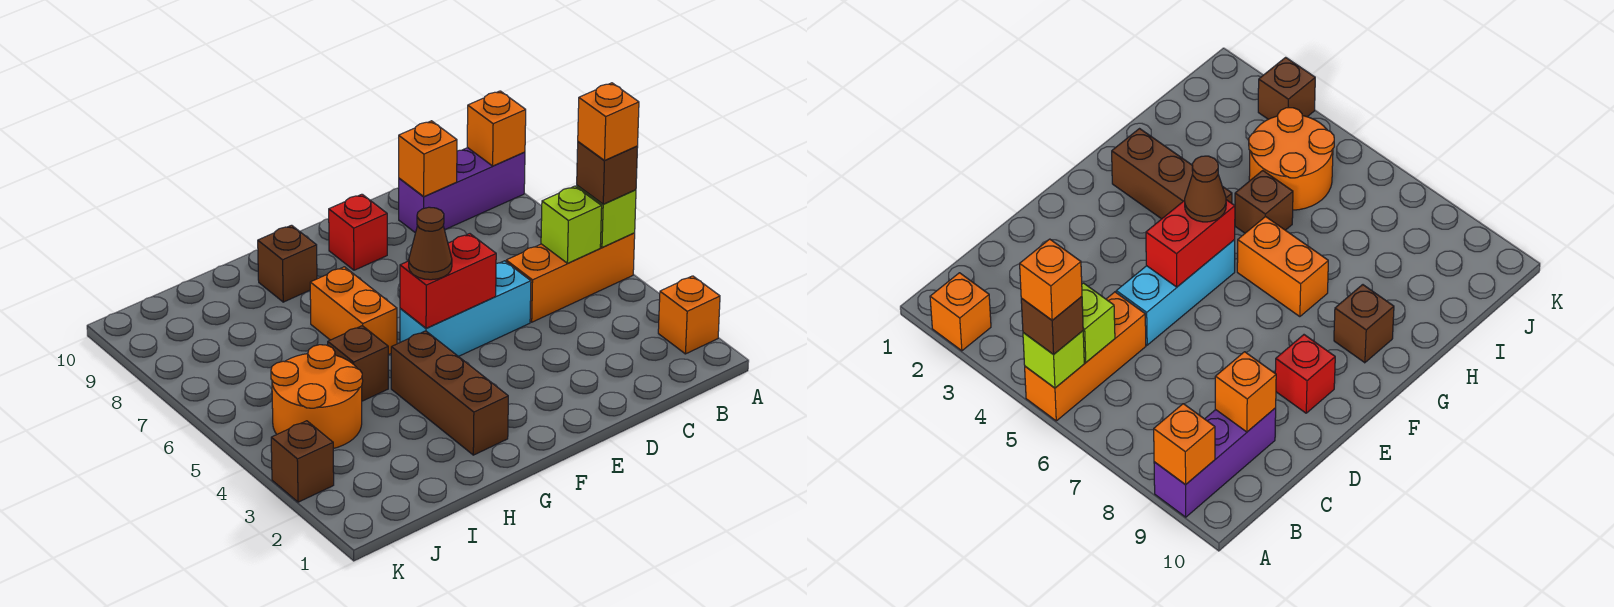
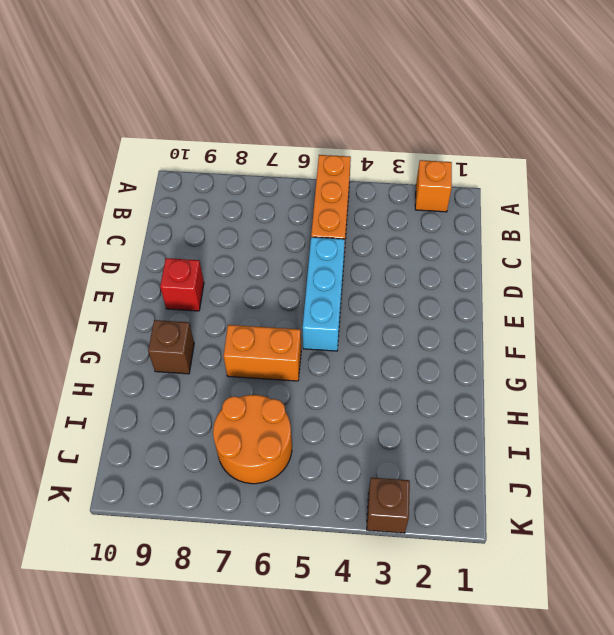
orange round brick I6:J7 level 1 -> orange round brick I4:J5 level 1
none -> purple brick A9:C9 level 1
none -> brown brick G2:G4 level 1
none -> brown brick H5 level 1

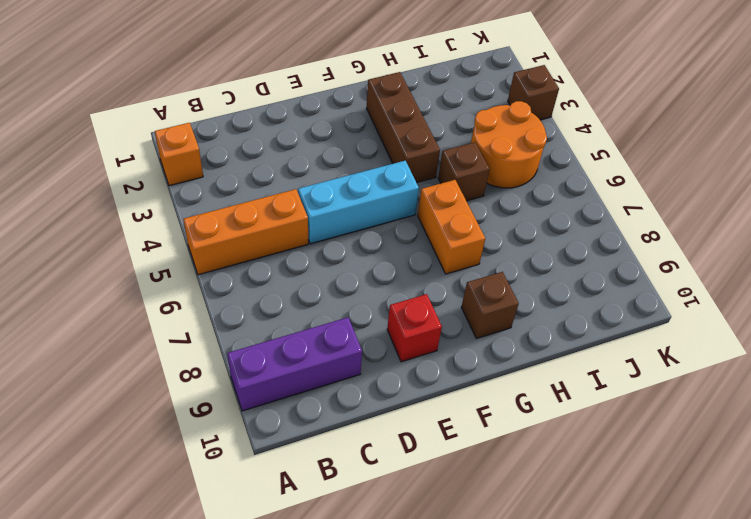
none -> lime brick A5 level 2
none -> orange brick A9 level 2
none -> lime brick B5 level 2

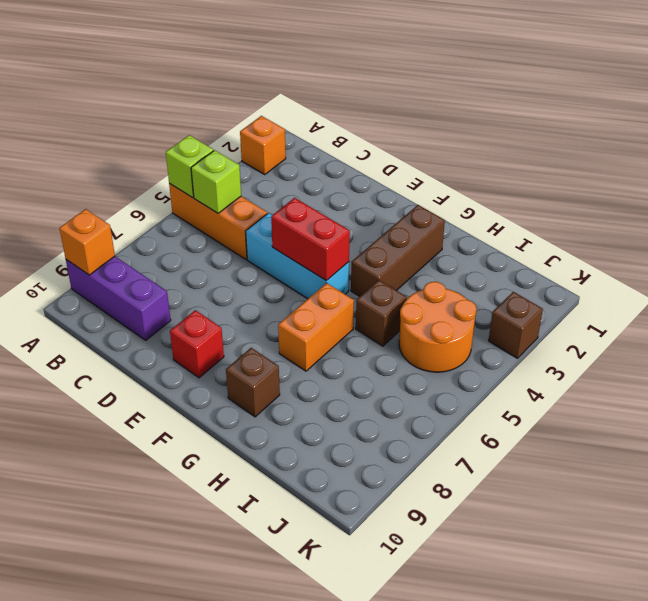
none -> orange brick C9 level 2
none -> brown brick A5 level 3
none -> brown cone F5 level 3

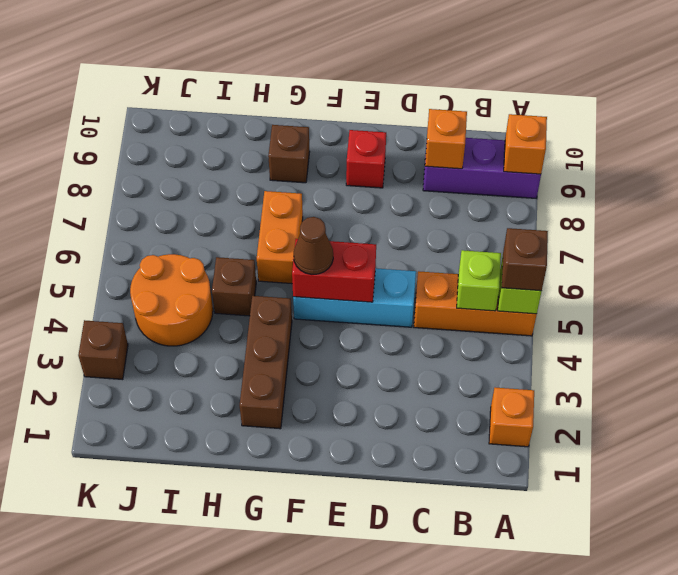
none -> orange brick A5 level 4

